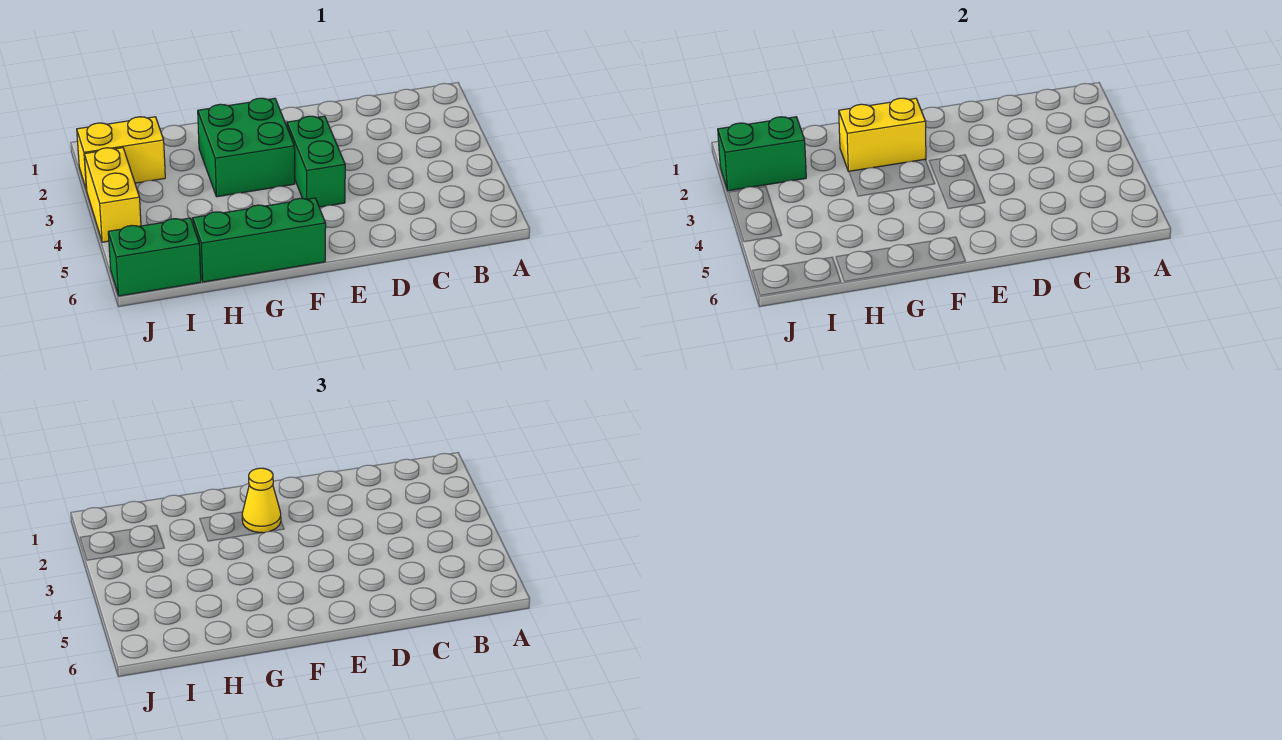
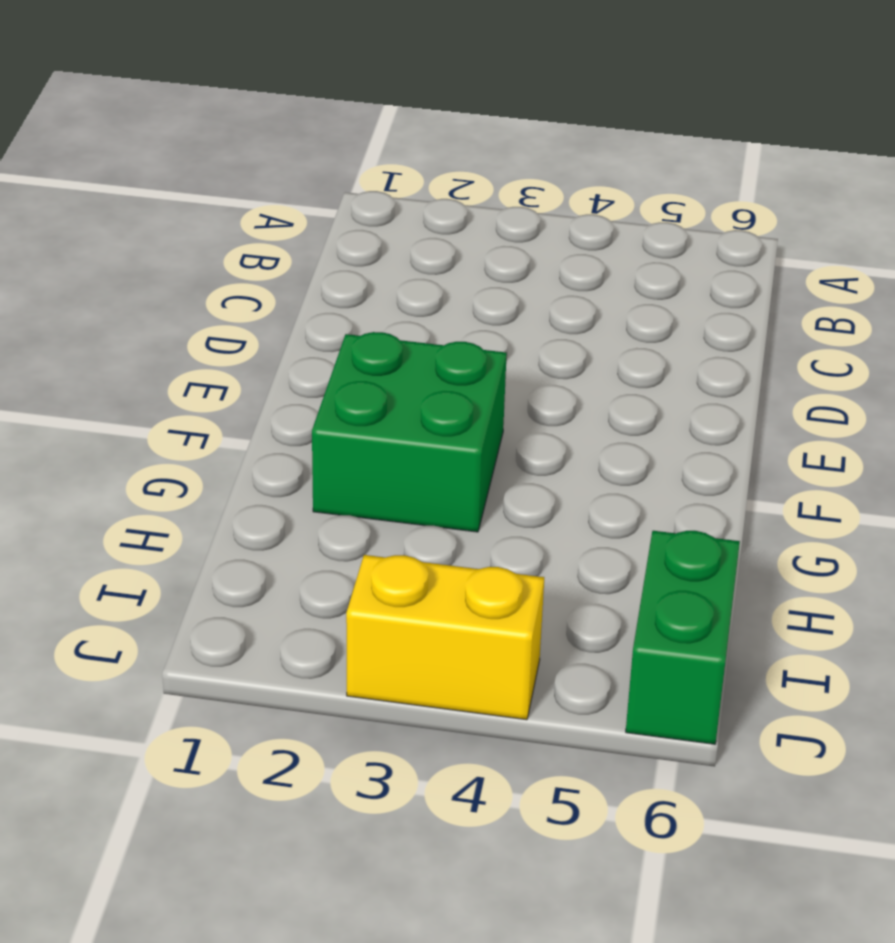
none -> green brick E3:E4 level 1
none -> green brick F6:H6 level 1

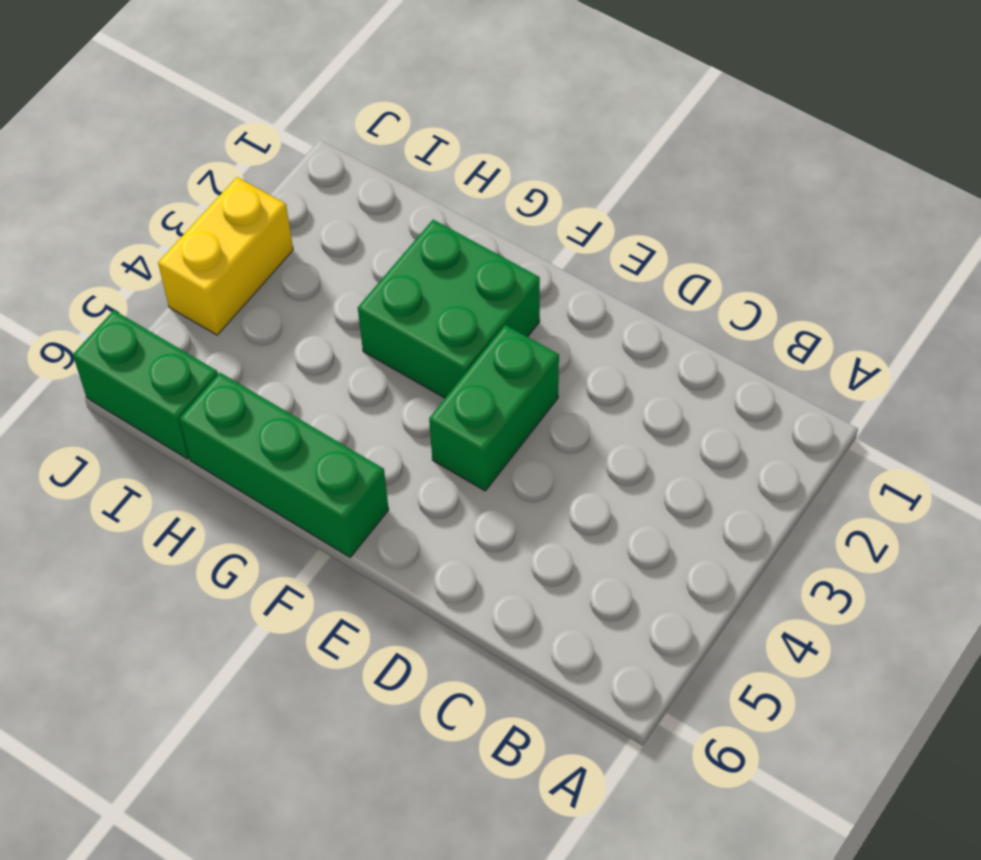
none -> yellow brick I2:J2 level 1
none -> yellow brick F2:G2 level 2

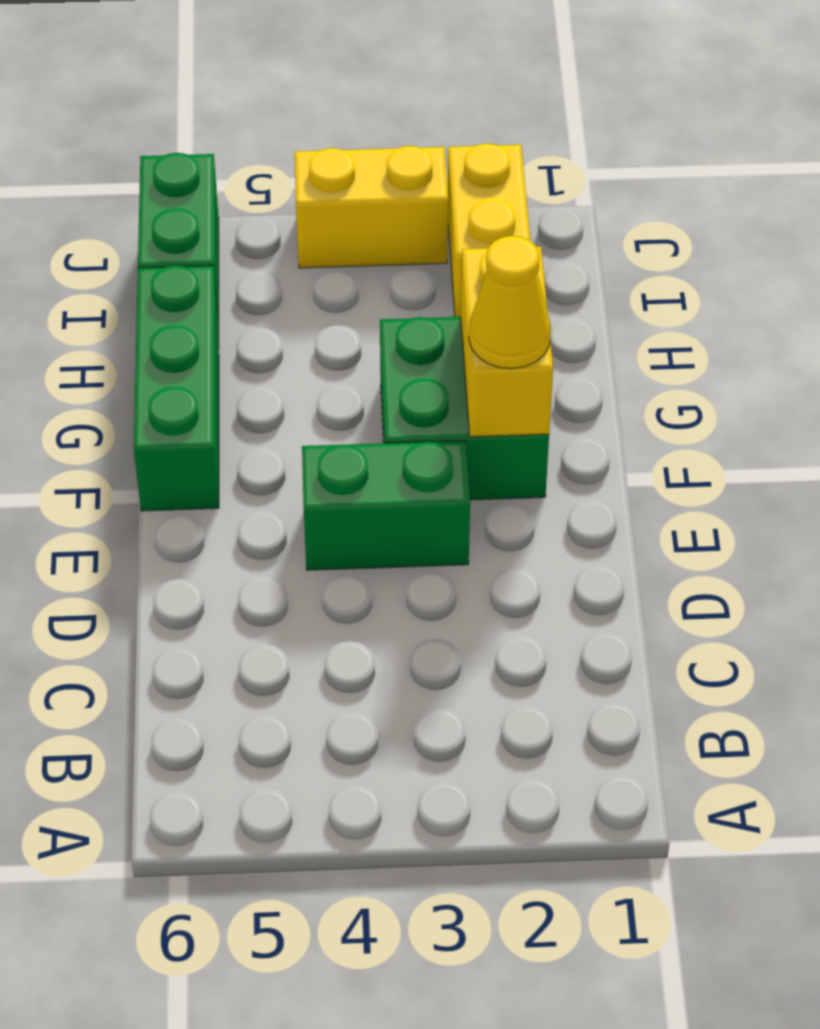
none -> green brick I2:J2 level 2

